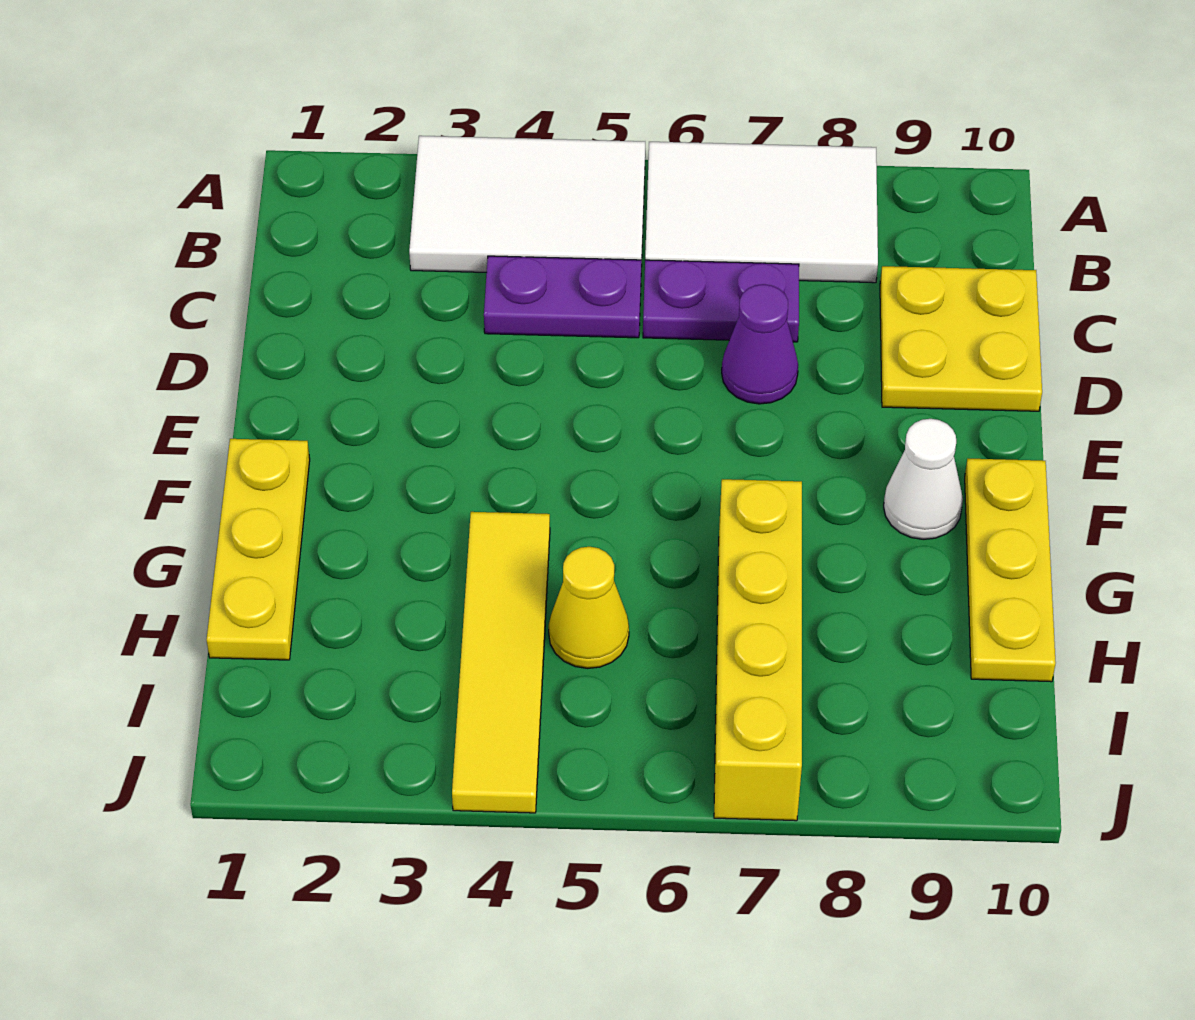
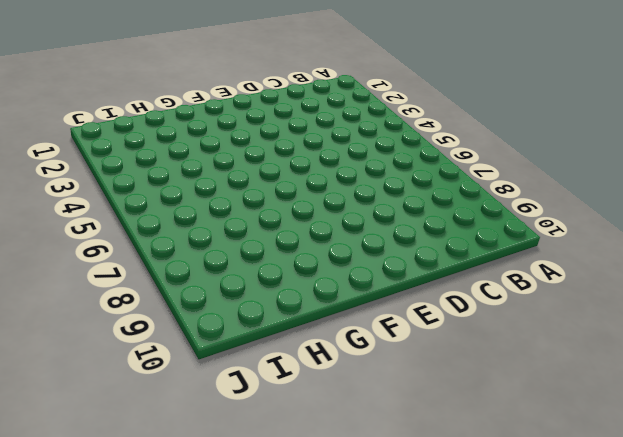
none -> white tile A3:B5 level 1
none -> white tile A6:B8 level 1
none -> purple plate C4:C5 level 1

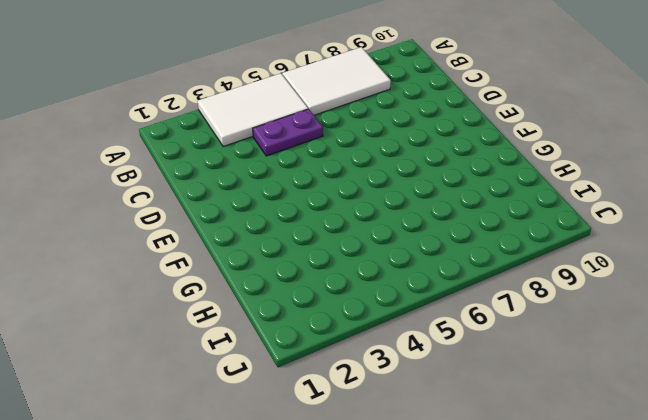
none -> purple plate C6:C7 level 1
none -> yellow plate C9:D10 level 1
none -> purple cone D7 level 1

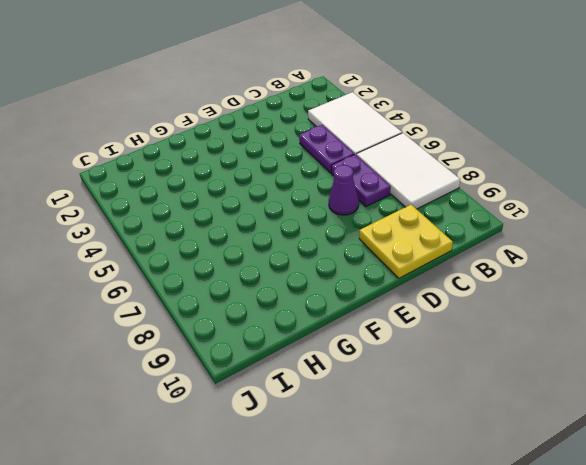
none -> yellow plate F1:H1 level 1
none -> white cone F9 level 1
none -> yellow plate F10:H10 level 1

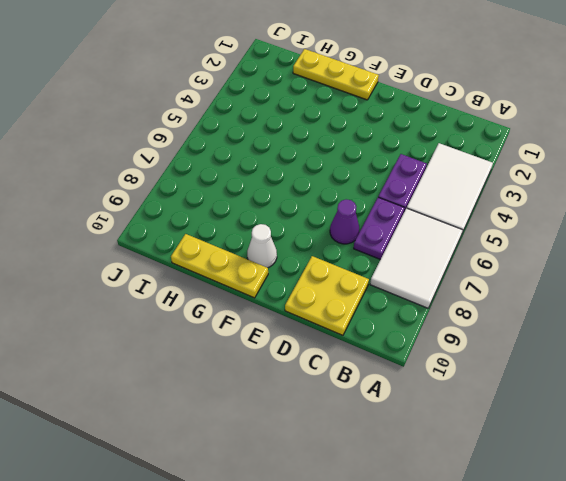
none -> yellow tile G4:J4 level 1
none -> yellow brick G7:J7 level 1
none -> yellow cone H5 level 1

